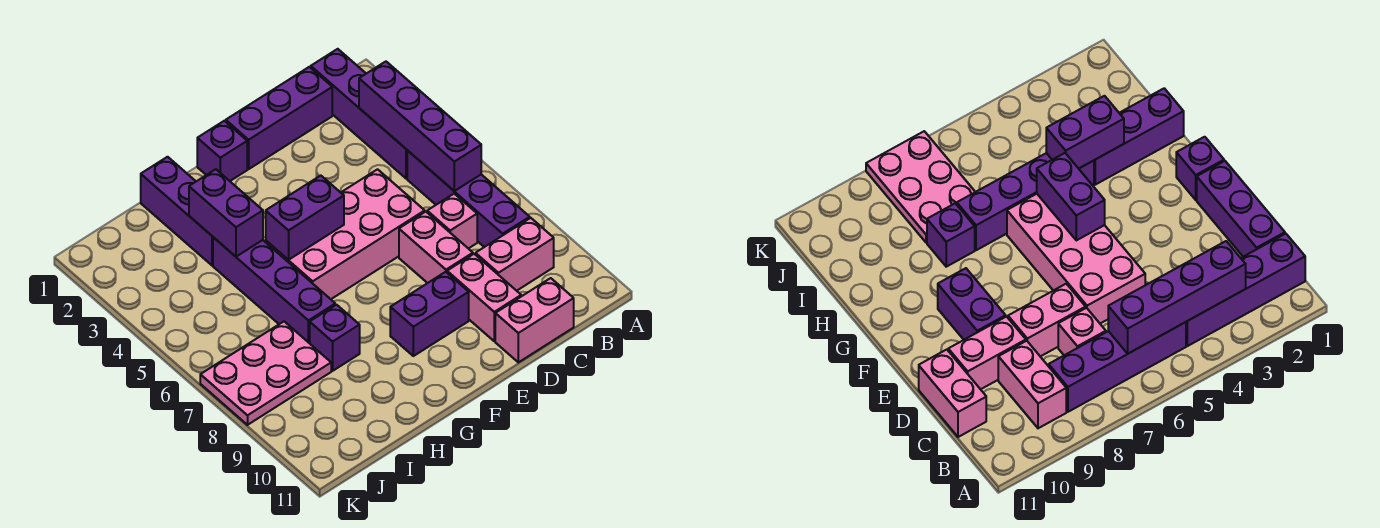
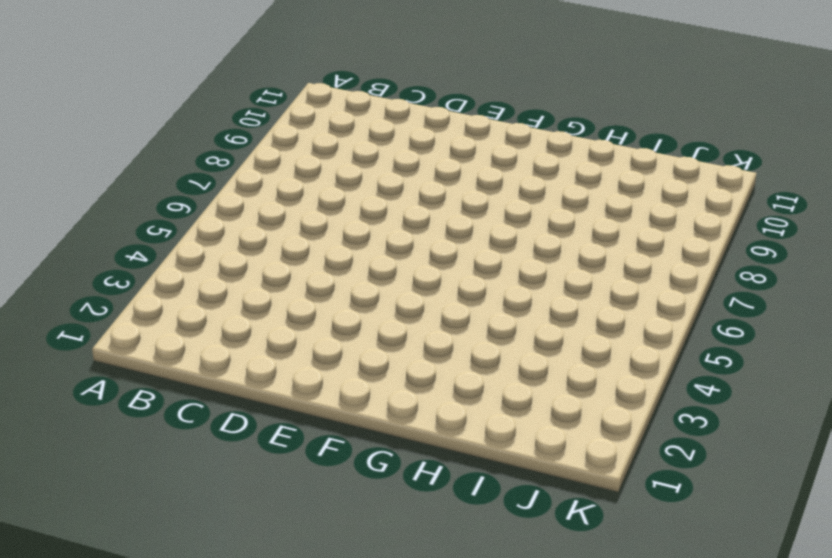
none -> purple brick B1:B4 level 1
none -> purple brick B5:B8 level 1
none -> pink brick B9:C9 level 1

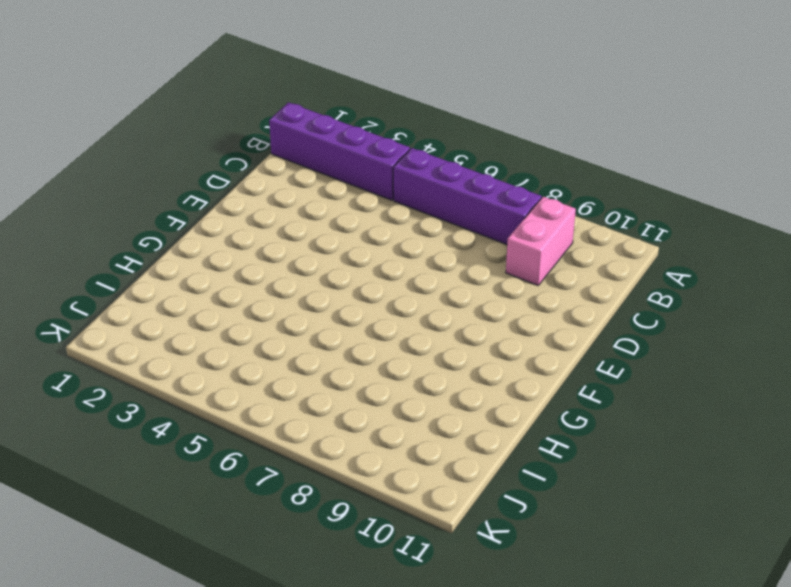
none -> purple brick C1:E1 level 1
none -> pink brick C7 level 1
none -> pink brick C11:D11 level 1

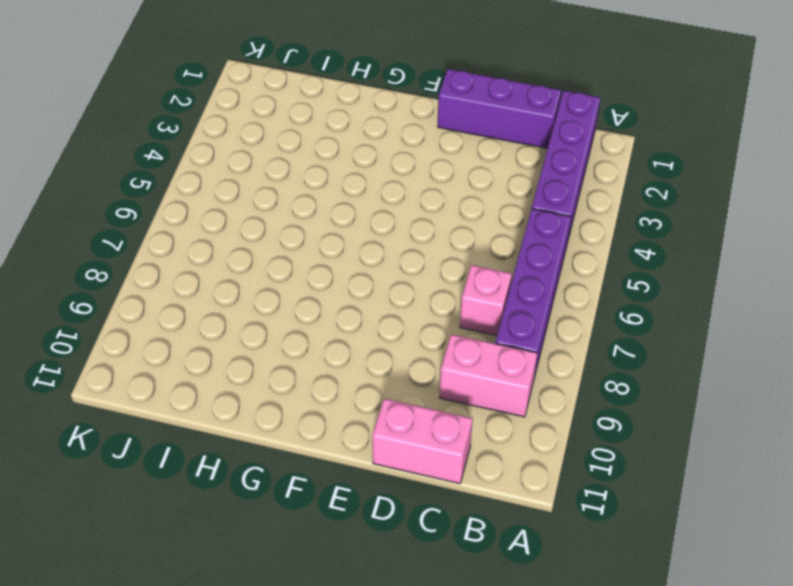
none -> pink brick D5:G6 level 1
none -> pink brick D7:D8 level 1
none -> pink brick D9:D10 level 1

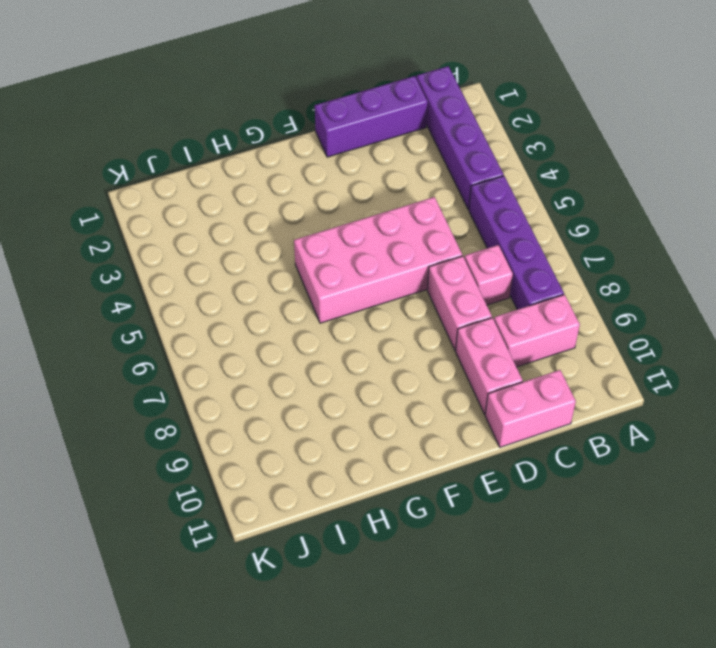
none -> purple brick E9:F9 level 1
none -> purple brick F1 level 1
none -> purple brick H1:H3 level 1

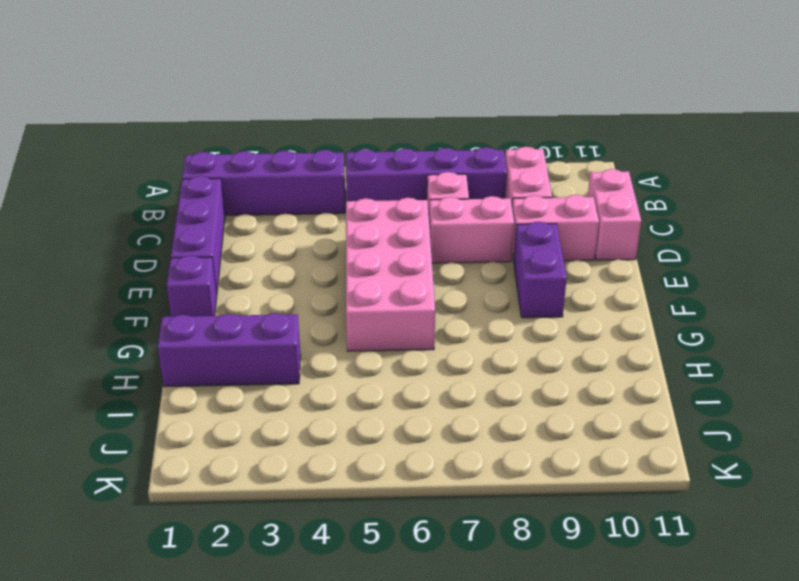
none -> purple brick H4:H7 level 1
none -> purple brick H8 level 1
none -> pink plate I7:K8 level 1

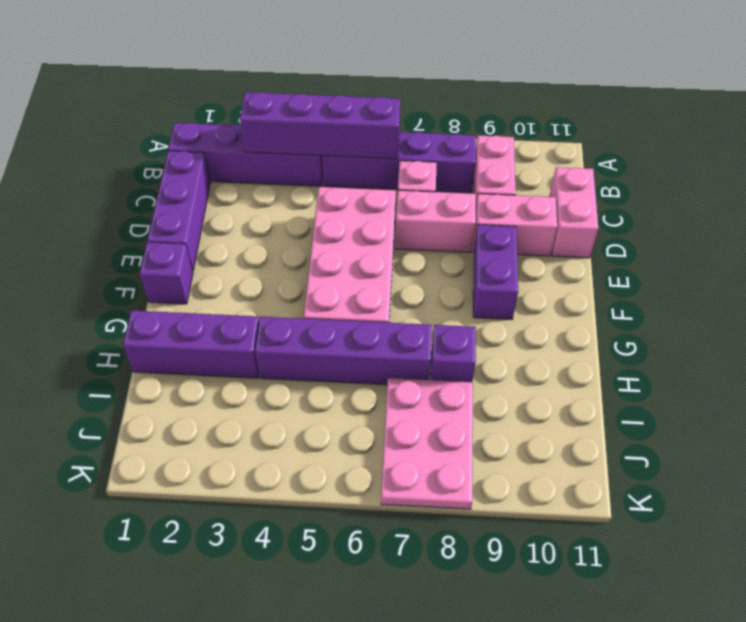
none -> purple brick F5:G5 level 2
none -> purple brick H3:H4 level 2

